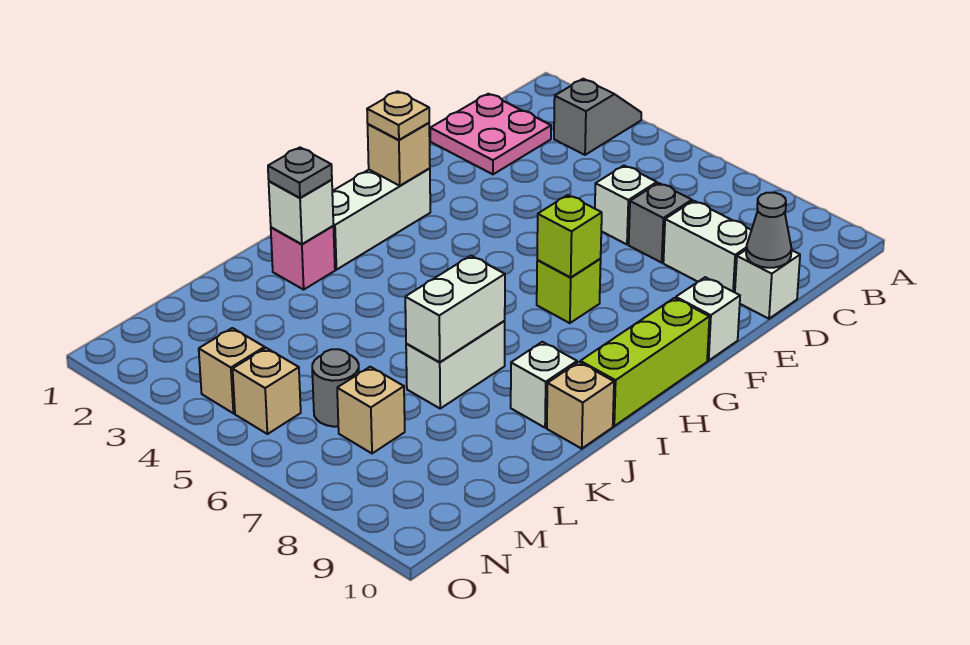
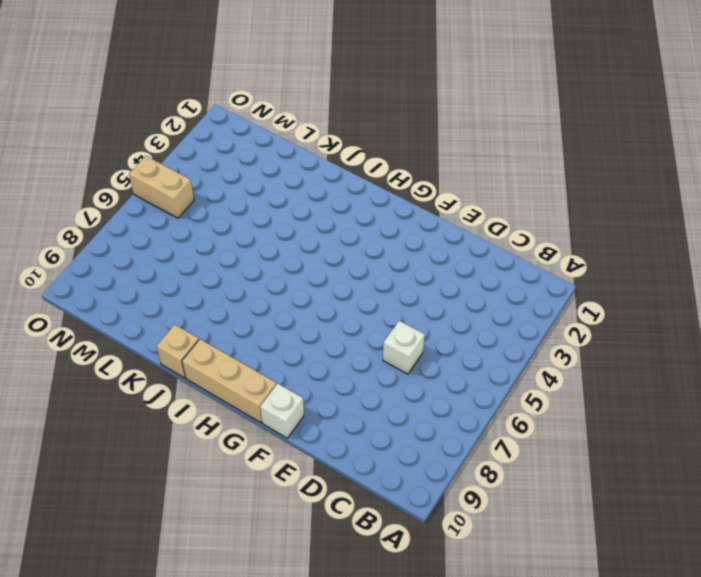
tan brick G10:I10 level 1 -> lime brick G10:I10 level 1
tan brick N5:O5 level 1 -> tan brick N5 level 1
none -> grey slope A3:B3 level 1 top B
none -> pink plate C1:D2 level 1
none -> grey brick D7 level 1

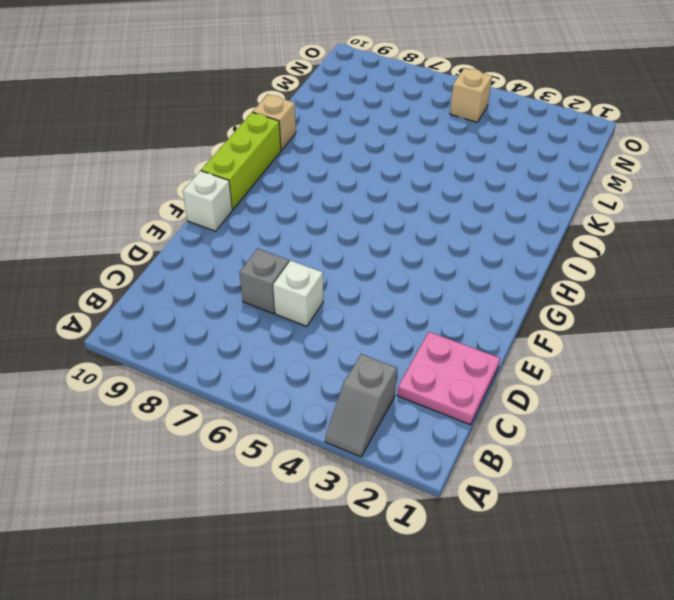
none -> white brick D8:D9 level 1
none -> white brick D10 level 1
none -> white brick G2:I2 level 1

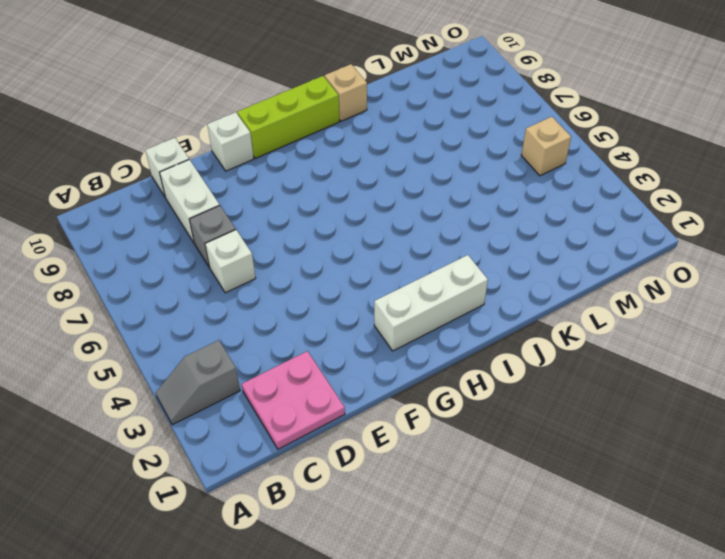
none -> lime brick G7 level 1
none -> pink brick J2 level 1
none -> white brick J7:K7 level 1

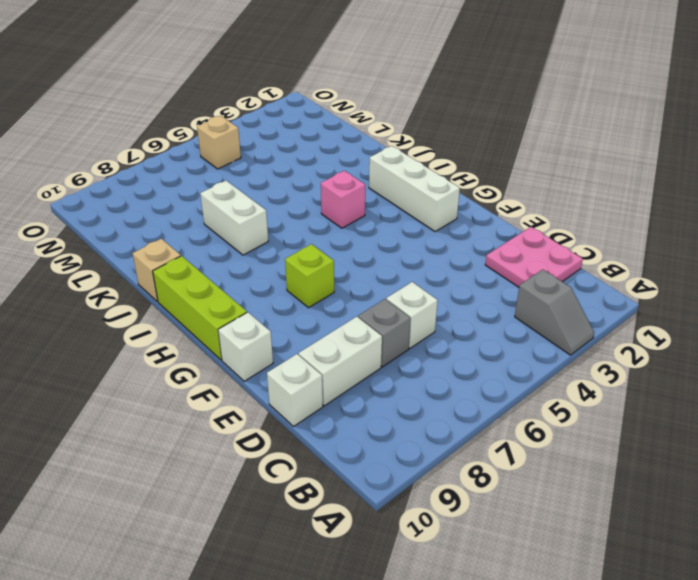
pink brick I4 level 1 -> pink brick J2 level 1
none -> white brick J9 level 1
none -> grey round brick M6 level 1
none -> tan brick M7 level 1

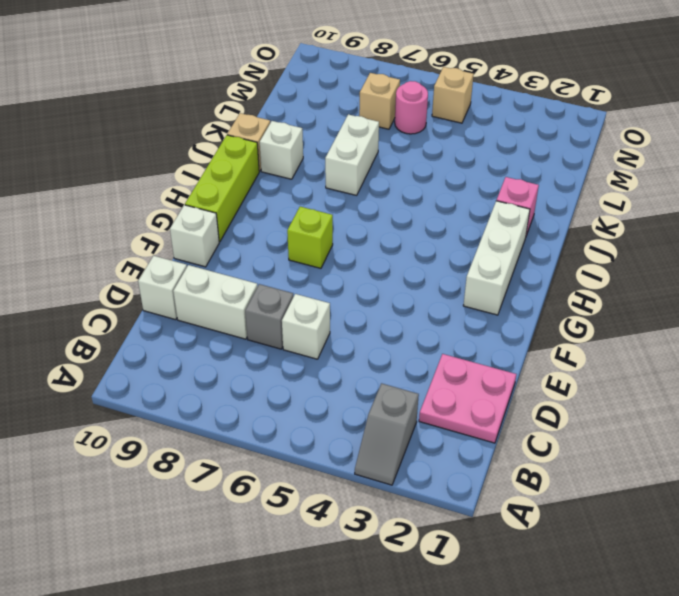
pink round brick M6 level 1 -> grey round brick M6 level 1
none -> tan brick N4 level 1
none -> grey cone D10 level 2
none -> tan brick G2 level 2

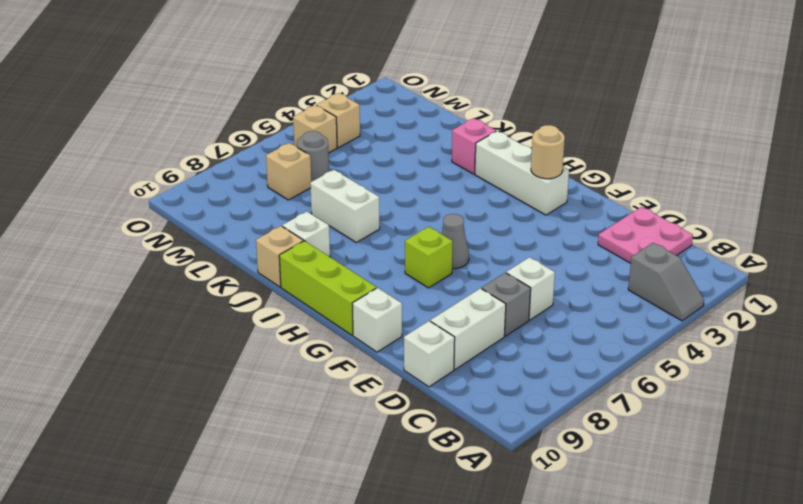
tan round brick G2 level 2 -> tan brick G2 level 2
grey cone G6 level 1 -> grey cone D10 level 2
none -> lime brick G7 level 2
none -> white brick J2 level 2
none -> white brick J7:K7 level 2

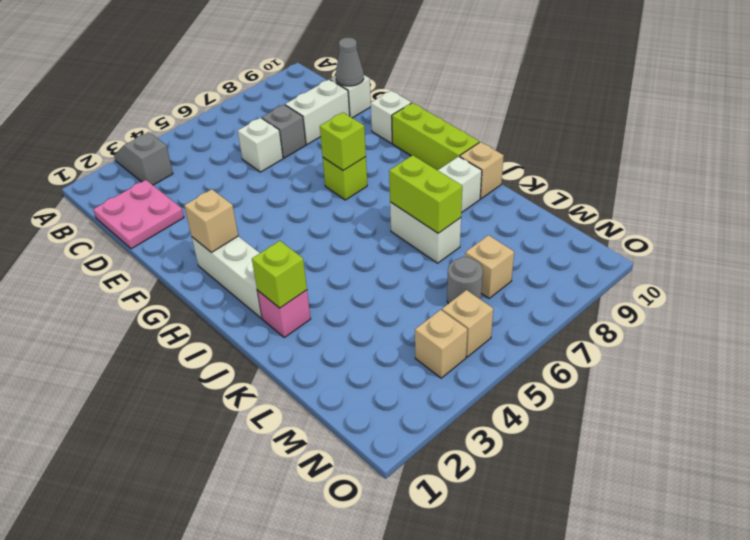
lime brick J2 level 2 -> white brick J2 level 2
lime brick J7:K7 level 2 -> white brick J7:K7 level 2
none -> tan plate G2 level 3
none -> grey plate J2 level 3

